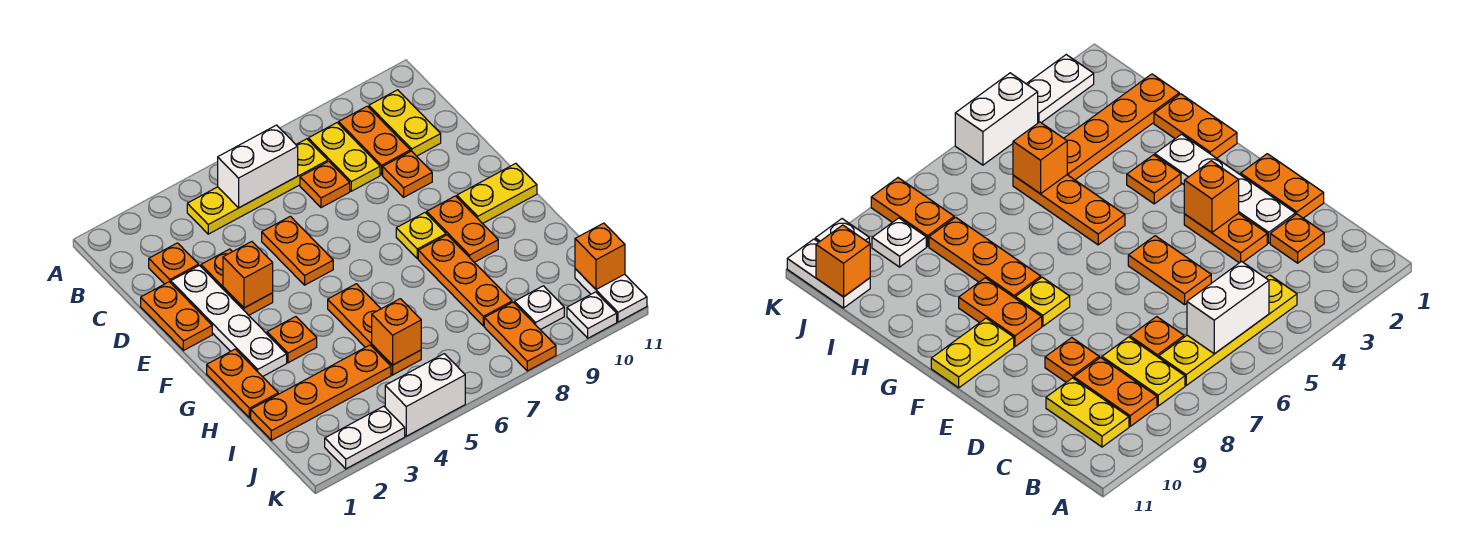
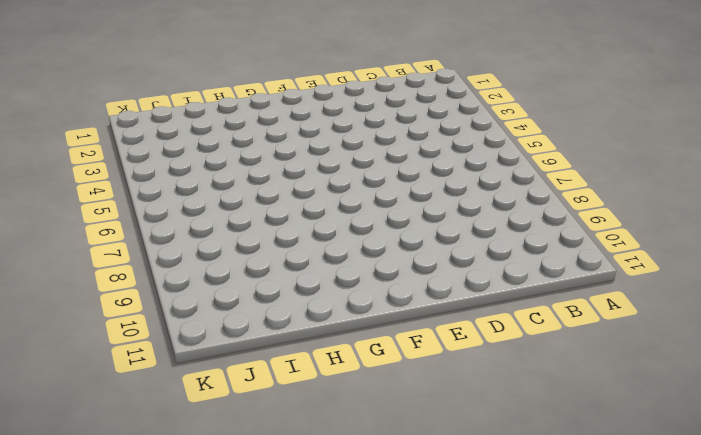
none -> yellow plate B4:B7 level 1
none -> yellow plate B8:C8 level 1
none -> orange plate B9:C9 level 1

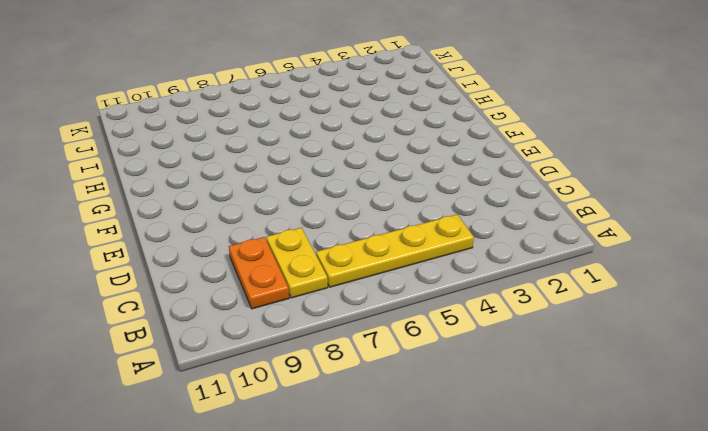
none -> yellow plate B10:C10 level 1
none -> orange plate C2 level 1
none -> orange plate C7 level 1

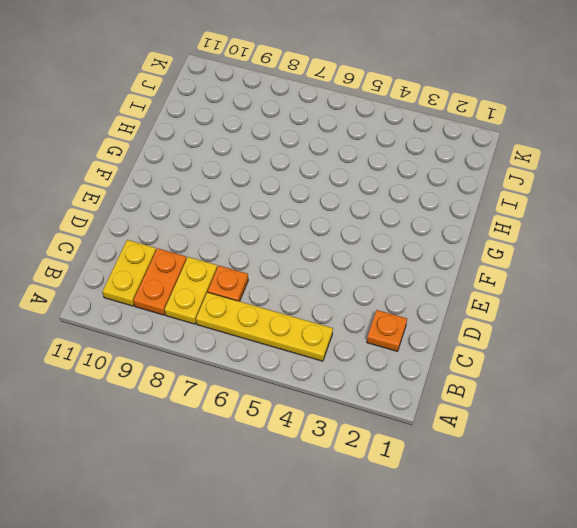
none -> orange plate D1:E1 level 1
none -> white plate D2:G2 level 1
none -> orange plate D3:E3 level 1

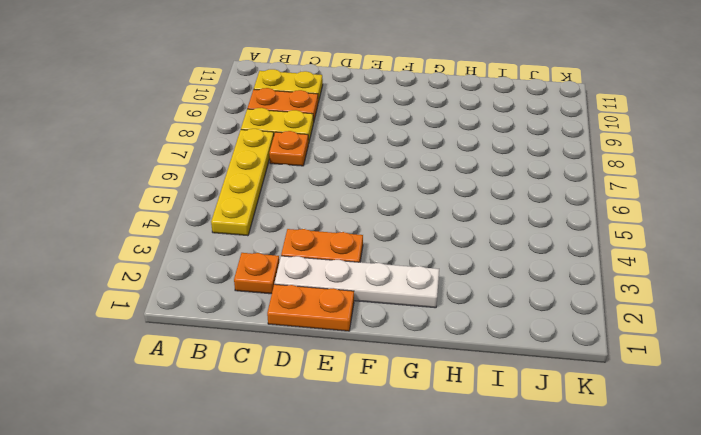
none -> orange plate D5:E5 level 1
none -> orange plate D9 level 1
none -> yellow plate F8 level 1

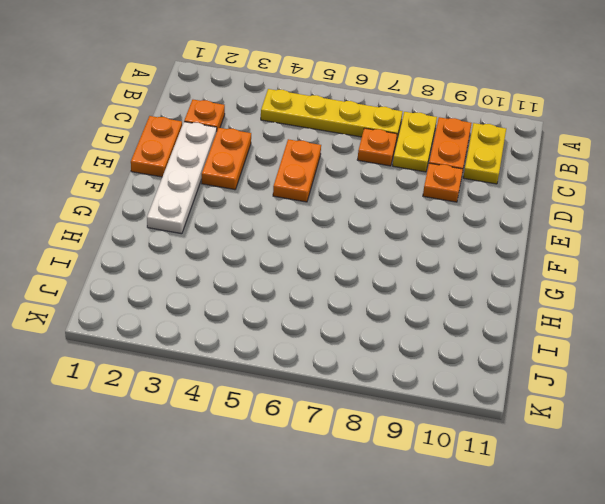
none -> yellow plate F8 level 1
none -> orange plate F9:G9 level 1
none -> yellow plate F10:F11 level 1

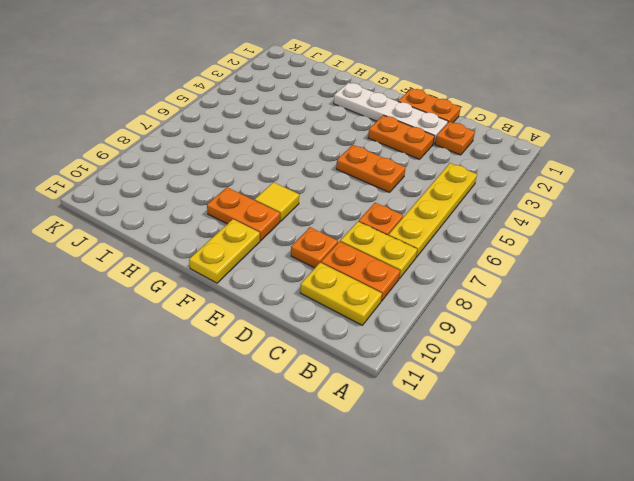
yellow tile F8 level 1 -> yellow plate F8 level 1
none -> orange plate G1:H1 level 1
none -> orange plate G3 level 1
none -> orange plate G5:I5 level 1

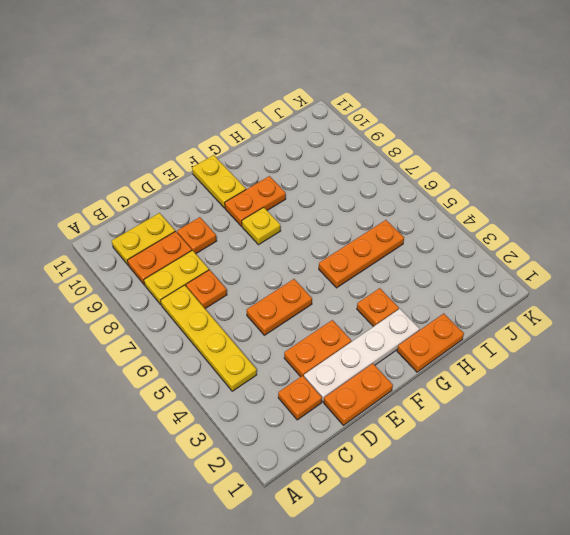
none -> orange plate G8:I8 level 1
none -> orange plate I1:I4 level 1
none -> orange plate J8:K8 level 1

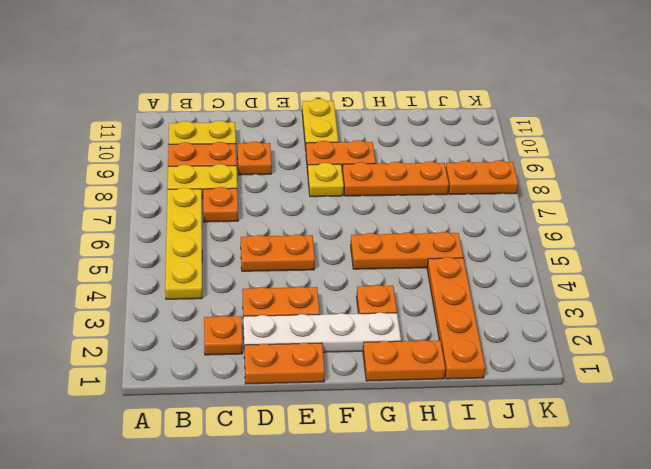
none -> white plate J9 level 1
none -> white plate J11:K11 level 1
none -> white plate K2:K3 level 1

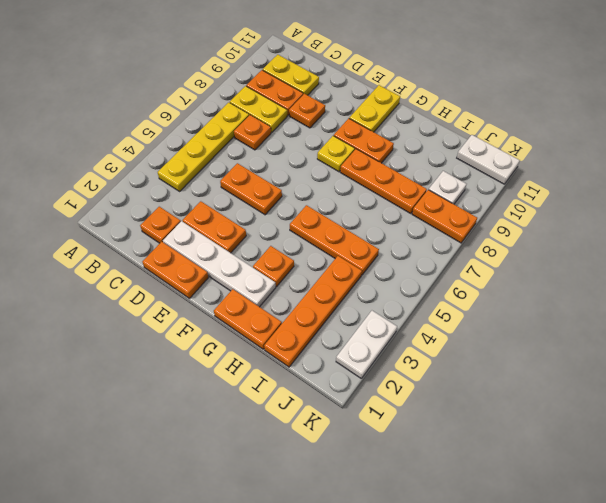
none -> white brick K4:K5 level 1
none -> white plate K10 level 1
none -> white brick B5:B6 level 2

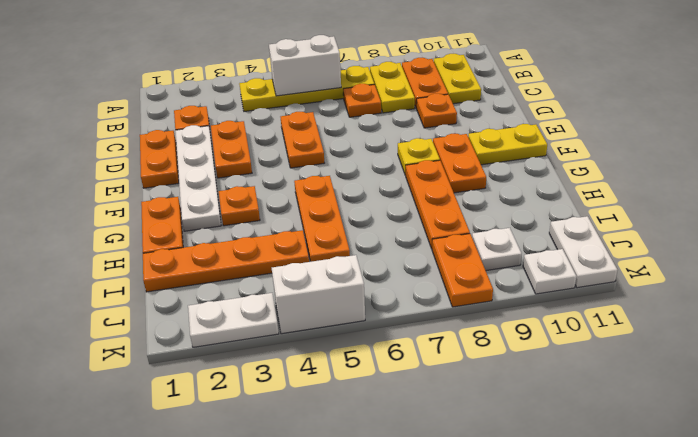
none -> orange brick E3 level 2
none -> orange brick I5 level 2
none -> orange brick J11 level 2

